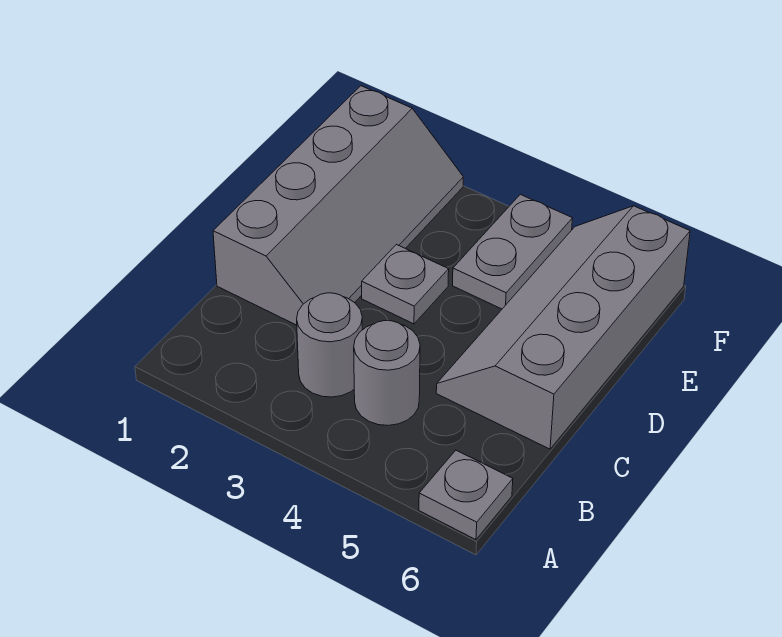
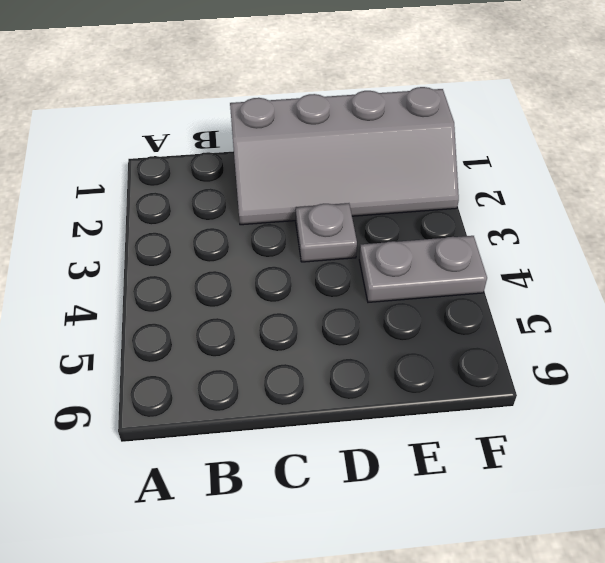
none -> grey plate A6 level 1
none -> grey round brick B3 level 1

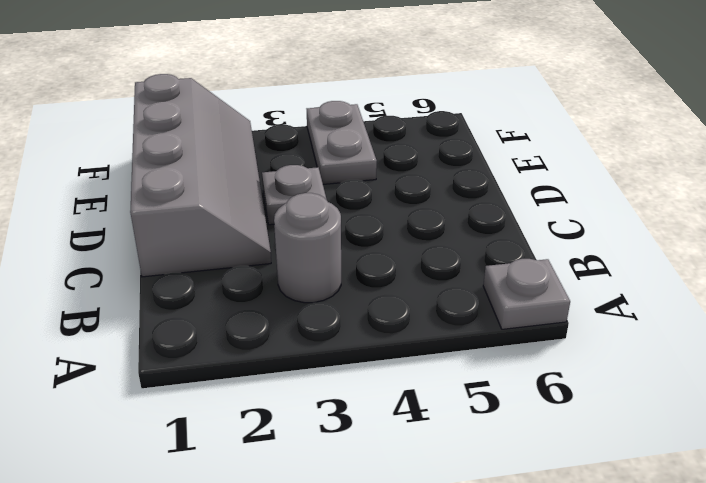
none -> grey round brick B4 level 1
none -> grey slope C5:F6 level 1 top 6

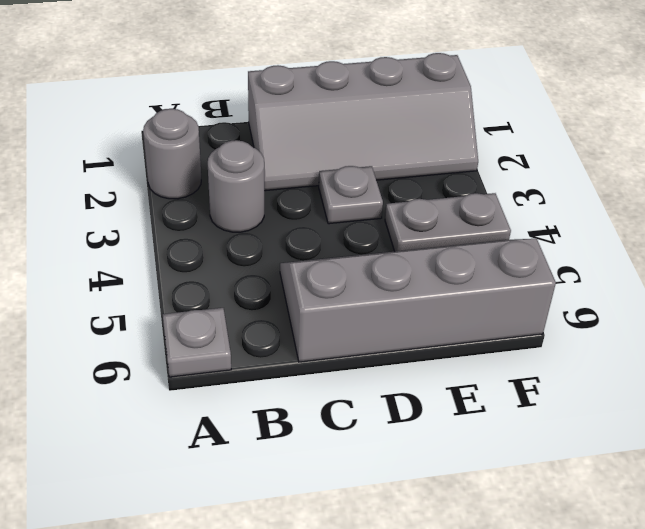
grey round brick A2 level 1 -> grey round brick B4 level 1

